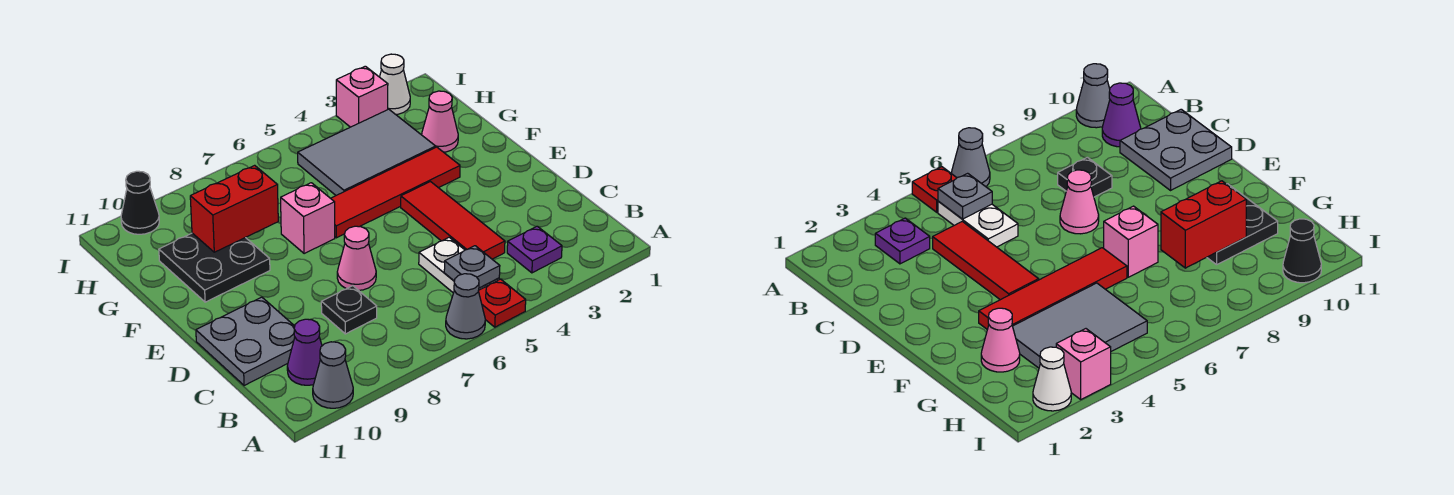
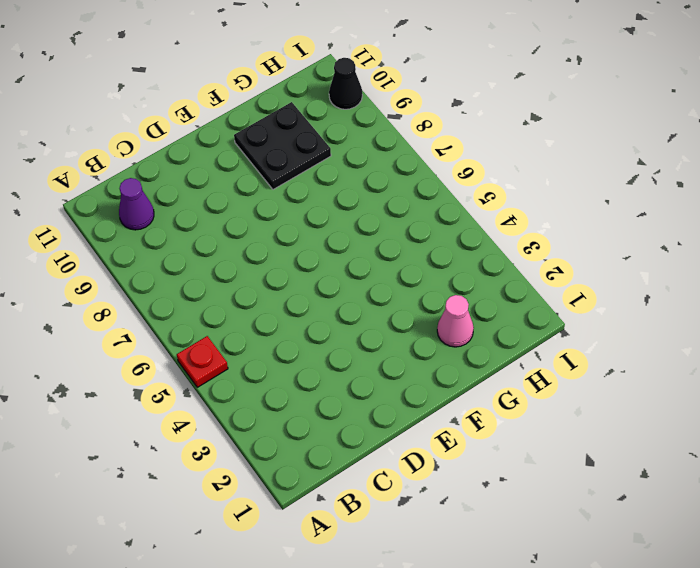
none -> grey cone A6 level 1
none -> grey cone A10 level 1
none -> purple plate B3 level 1

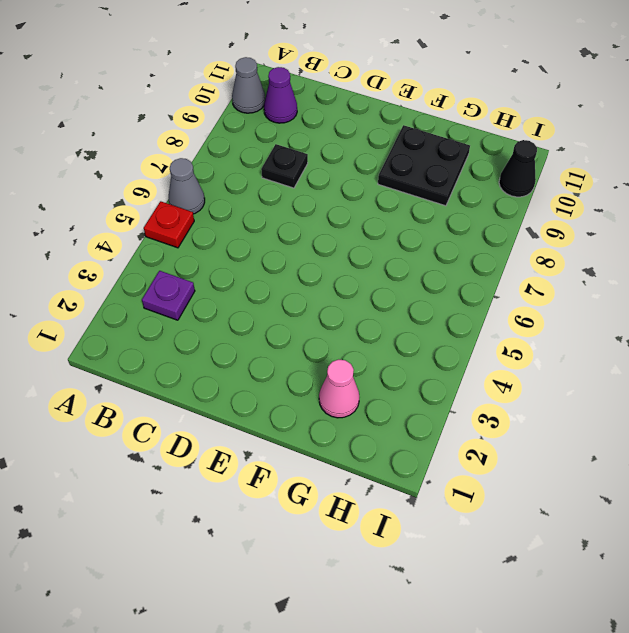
none -> white plate B5:C5 level 1
none -> red tile C4:E4 level 1
none -> grey plate C10:D11 level 1

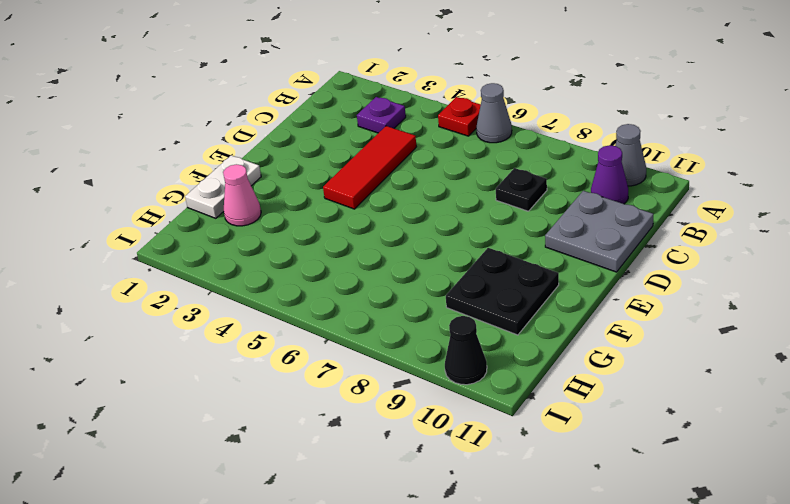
white plate F1:G1 level 1 -> white plate B5:C5 level 1
none -> pink cone D7 level 1
none -> red tile F3:F6 level 1
none -> pink brick F7 level 1

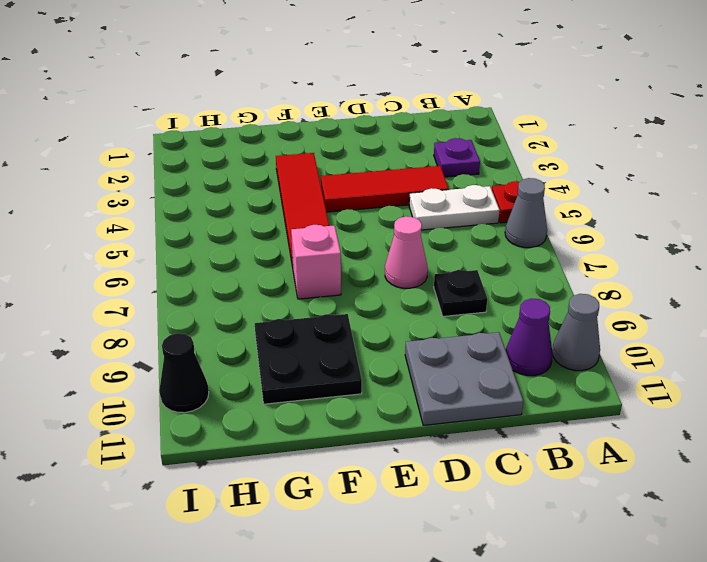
none -> pink cone G2 level 1
none -> grey tile G3:H5 level 1
none -> white cone I2 level 1

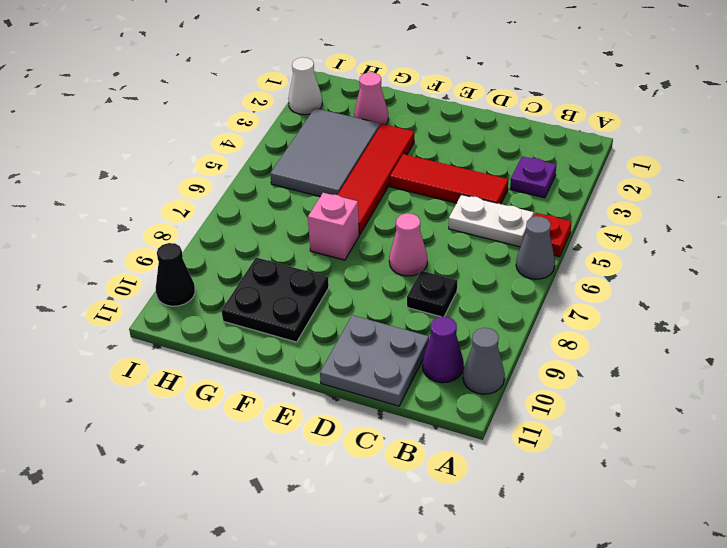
none -> pink brick I3 level 1
none -> grey plate B5 level 2
none -> red brick G8:G9 level 2

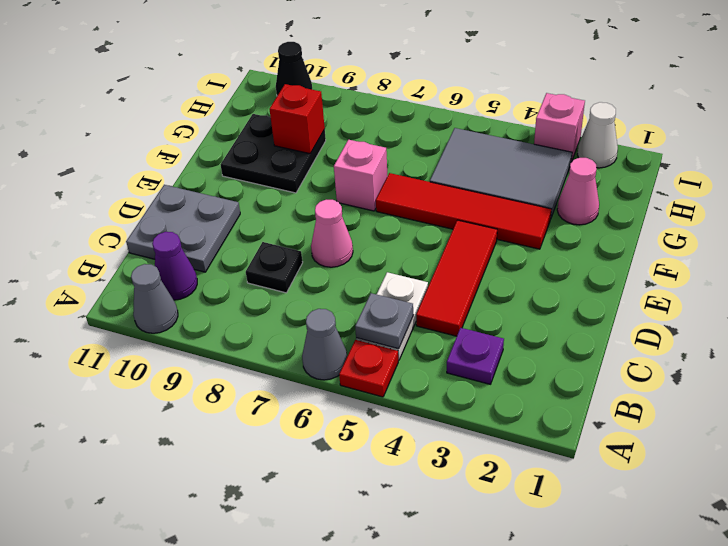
red brick G9 level 2 -> red brick G8:G9 level 2

